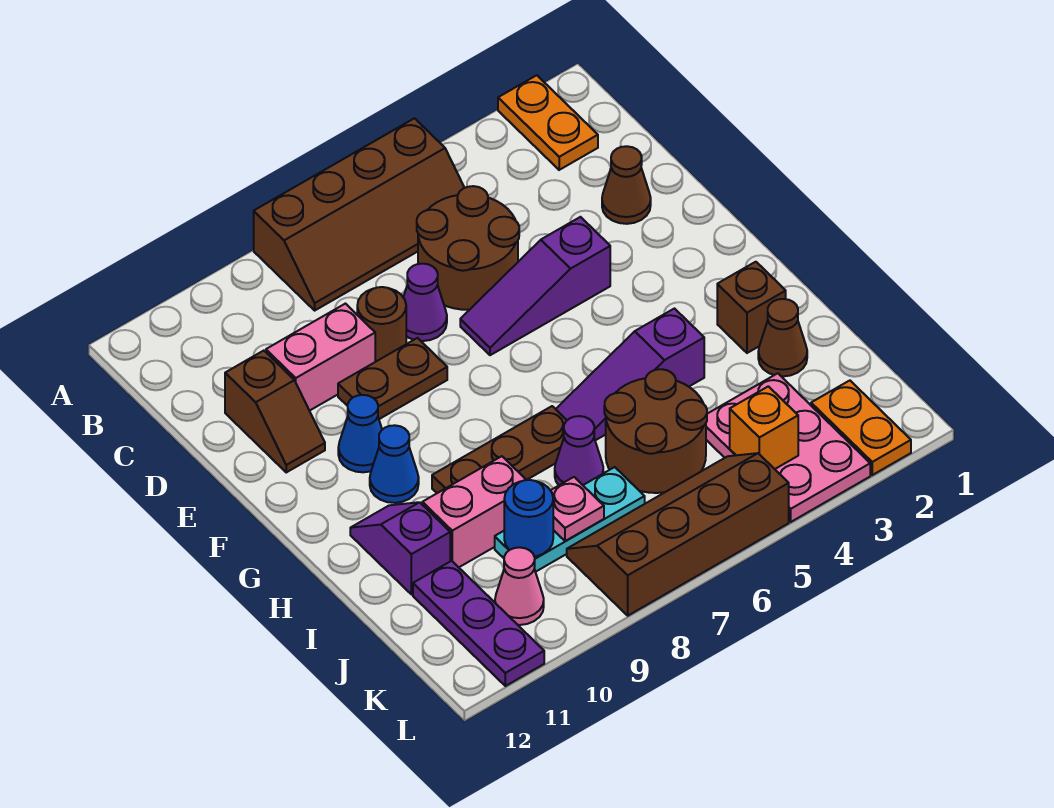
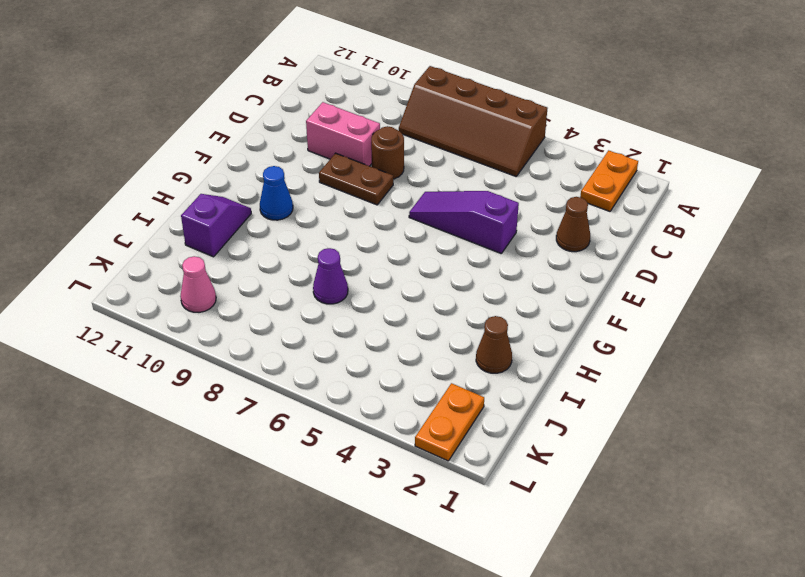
none -> brown round brick C5:D6 level 1
none -> purple cone D7 level 1
none -> brown slope D11:E11 level 1 top D

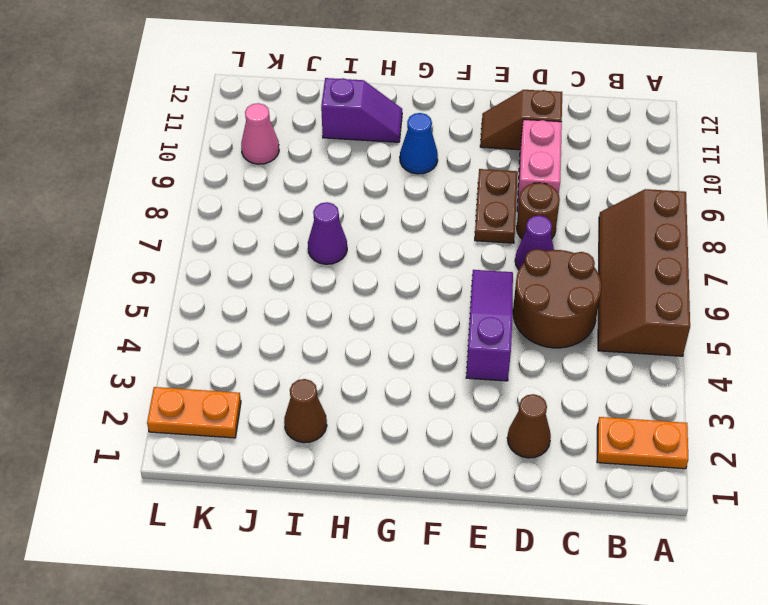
none -> blue cone F10 level 1
none -> brown brick H2 level 1
none -> purple slope H4:H6 level 1 top 4

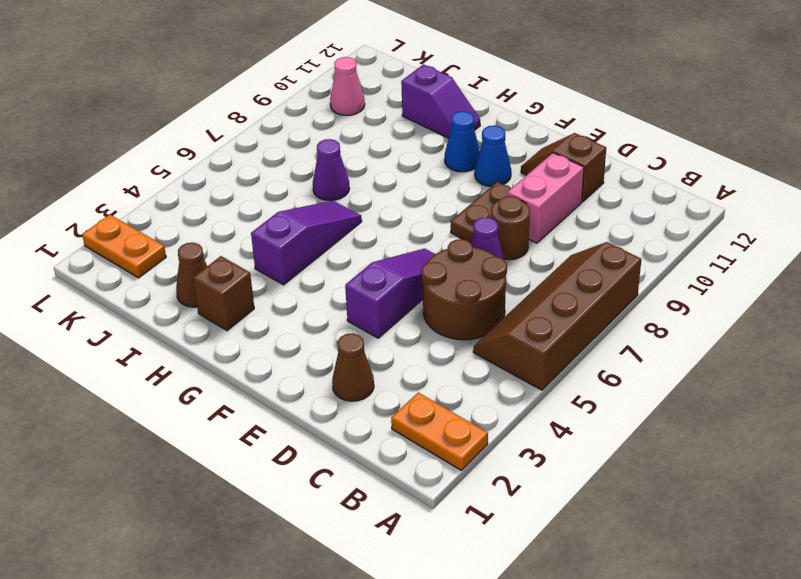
none -> brown plate H7:H9 level 1
none -> brown round brick I5:J6 level 1
none -> pink brick I9:I10 level 1

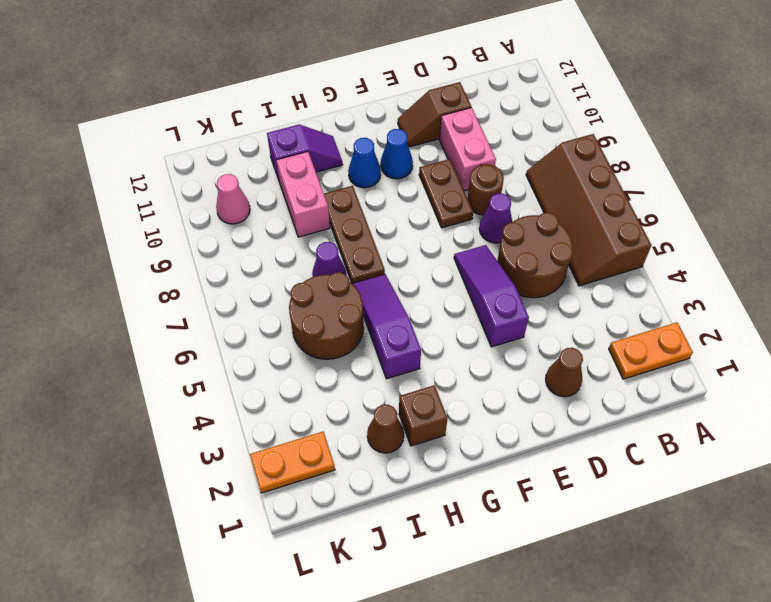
none -> pink plate J3:L4 level 1
none -> cyan plate J7:J9 level 1
none -> purple plate J11:L11 level 1

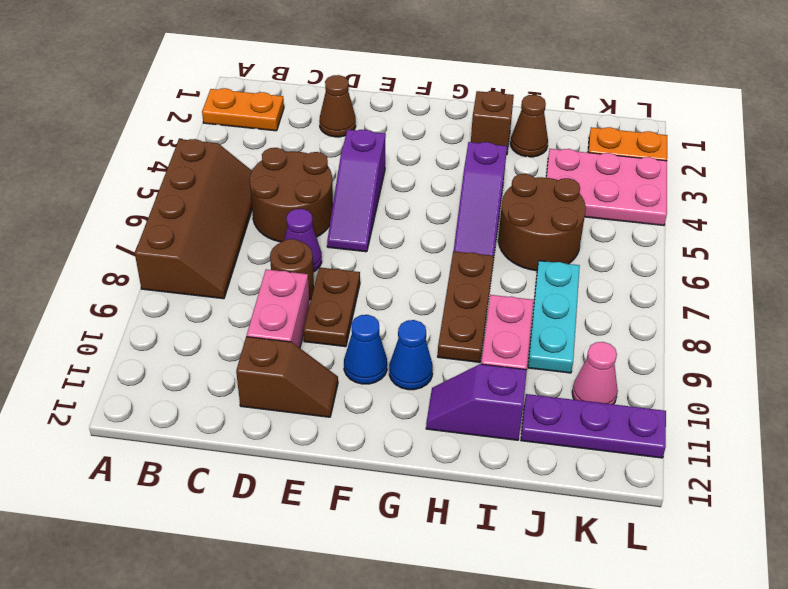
none -> purple cone I7 level 1
none -> brown slope K5:L8 level 1 top L
none -> pink plate J8 level 2

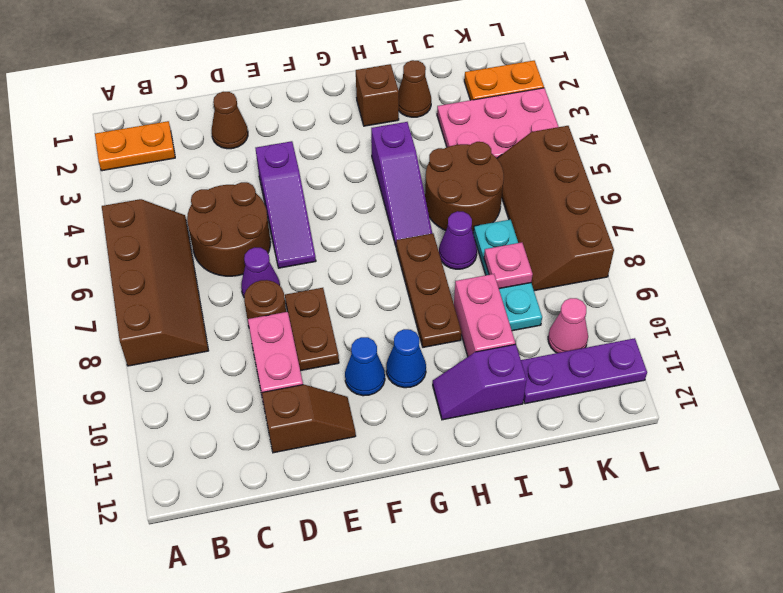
none -> blue round brick J9 level 2
none -> orange brick K4 level 2

